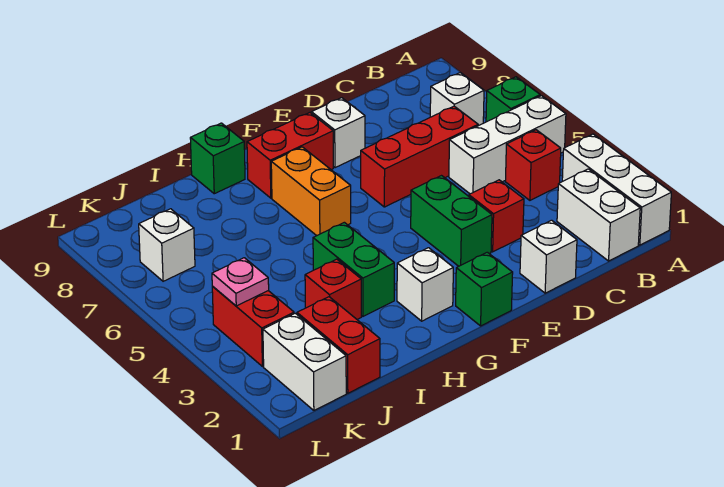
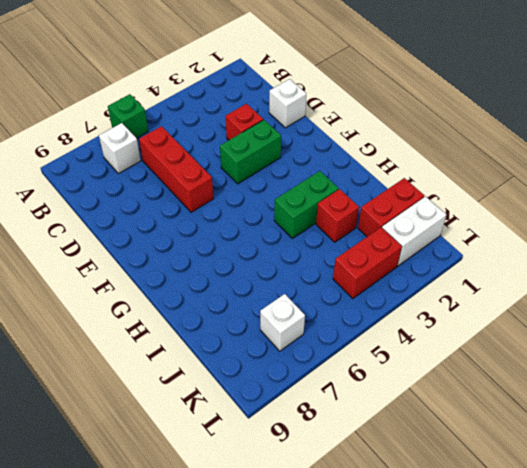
none -> white brick A1:A3 level 1
none -> white brick A5:C5 level 1
none -> white brick B1:B2 level 1

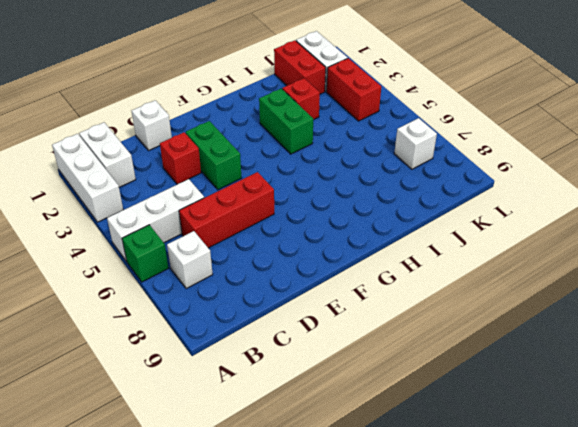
none -> red brick B4 level 1
none -> white brick E8 level 1
none -> green brick F1 level 1

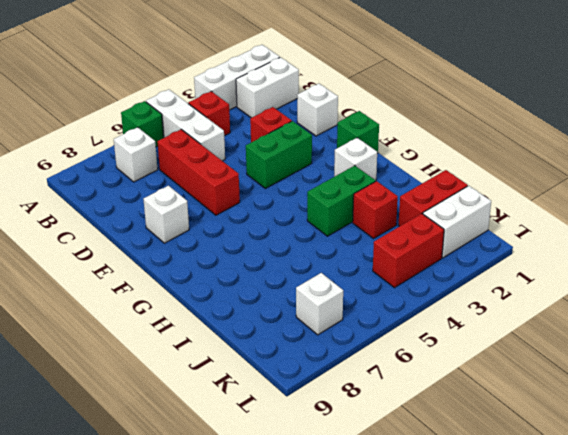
none -> red brick F8:G8 level 1
none -> orange brick G6:G7 level 1
none -> green brick H9 level 1

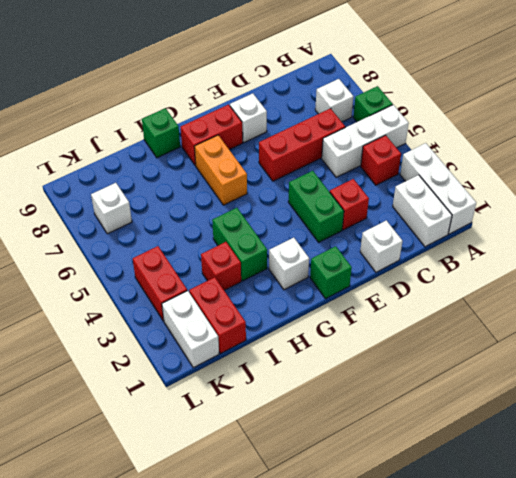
none -> pink plate K4 level 2

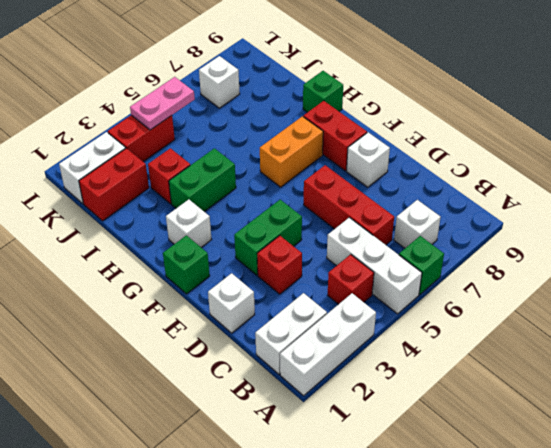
pink plate K4:K5 level 2 -> pink plate K4 level 2

